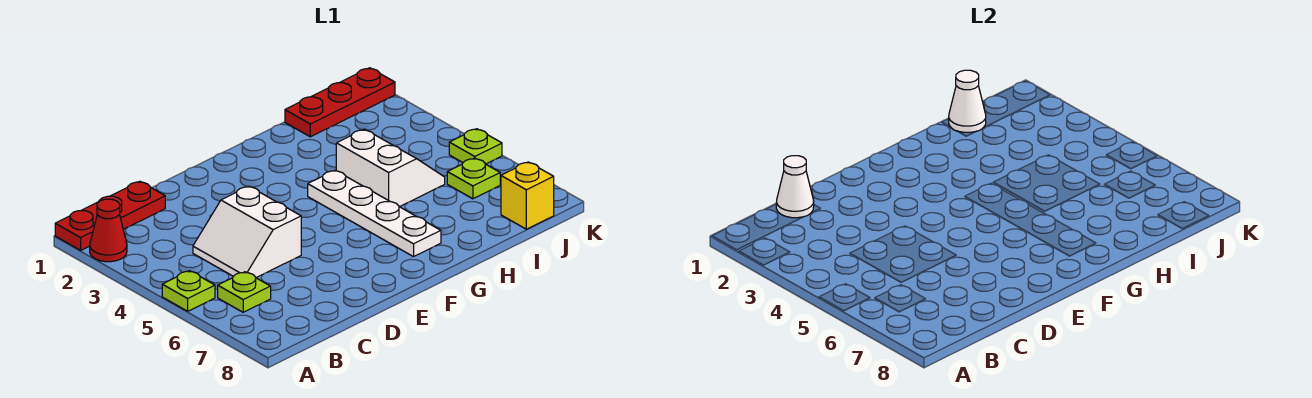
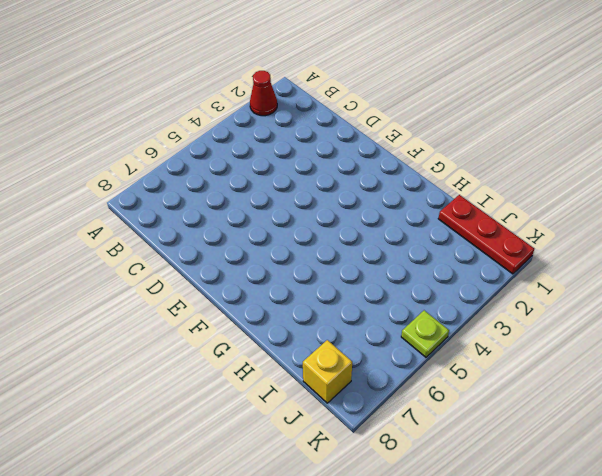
none -> red plate A1:C1 level 1
none -> lime plate A5 level 1
none -> lime plate B6 level 1

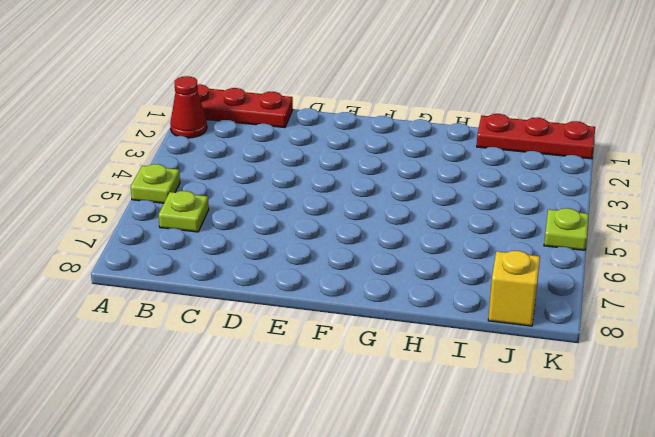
none -> white slope C4:D5 level 1 top D
none -> white plate G4:G7 level 1
none -> white slope H4:I5 level 1 top H

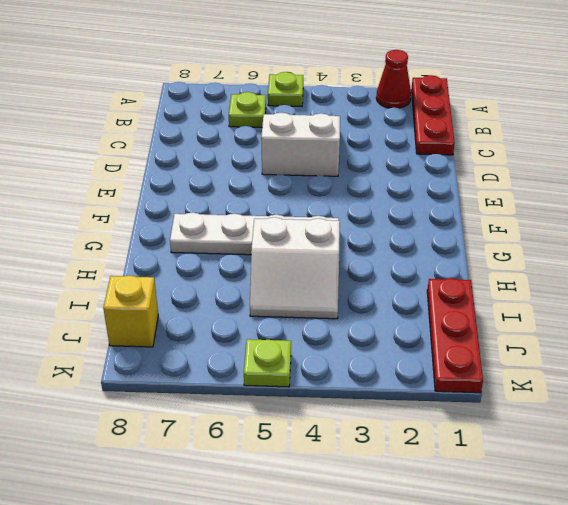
none -> lime plate J6 level 1
none -> white cone C1 level 2
none -> white cone I1 level 2

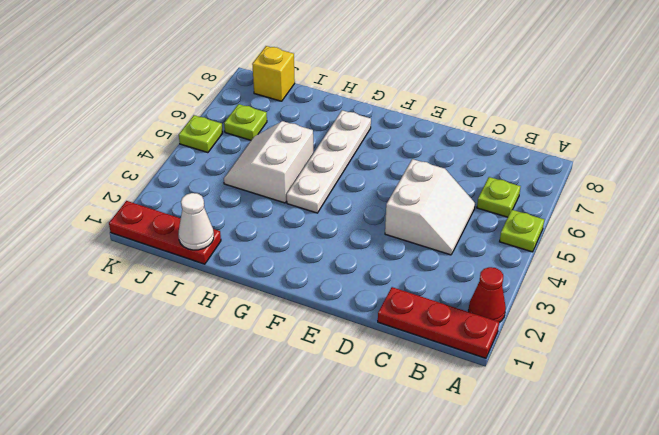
none -> white cone C1 level 2

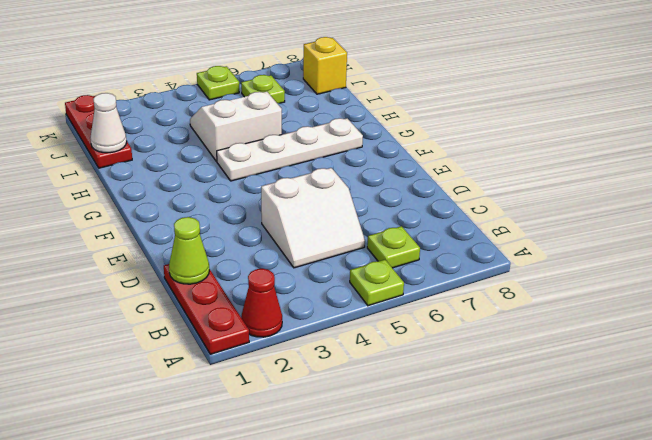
lime cone C1 level 2 -> white cone C1 level 2

